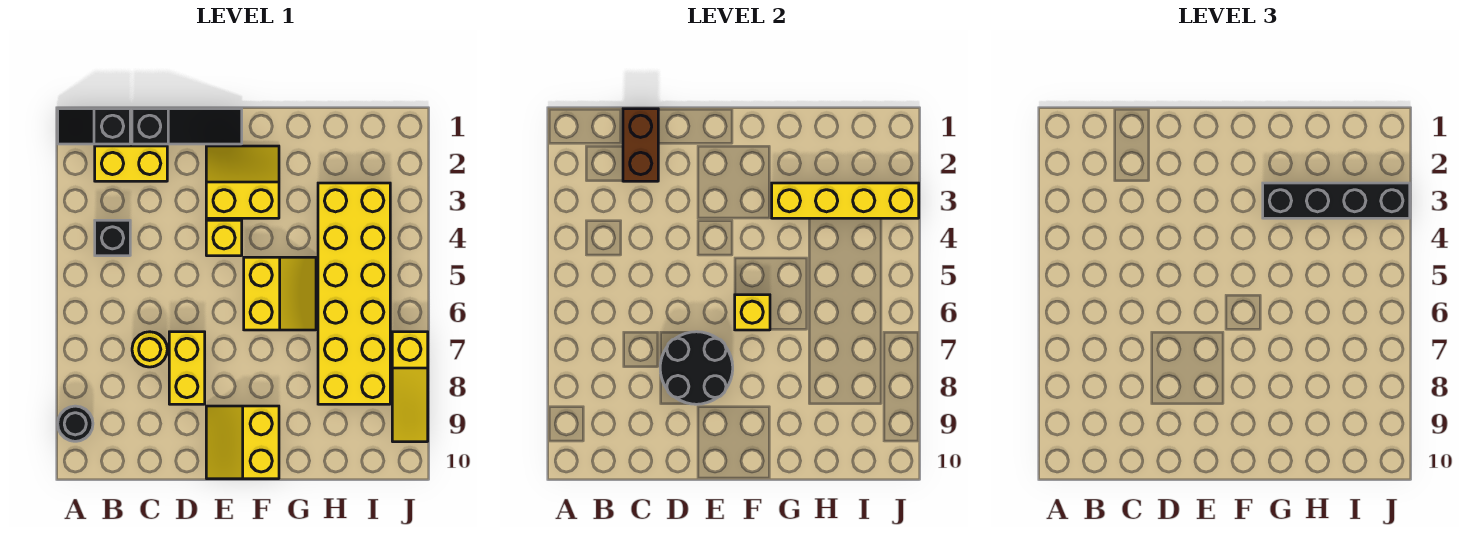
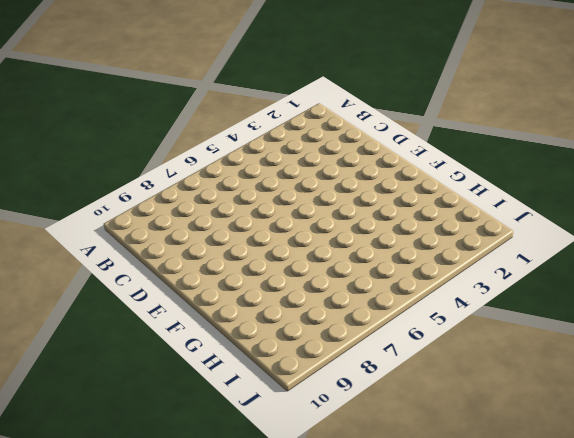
none -> black slope A1:B1 level 1 top B
none -> black round brick A9 level 1
none -> yellow brick B2:C2 level 1

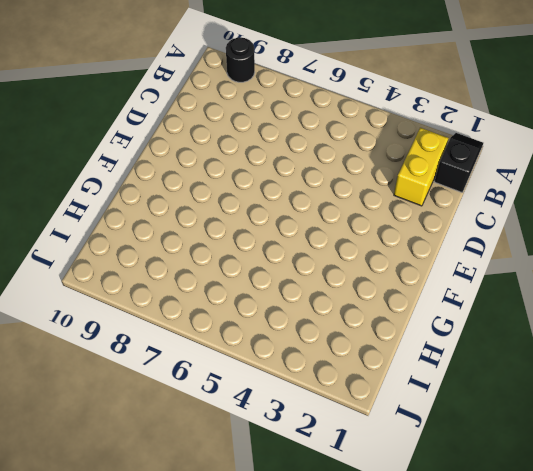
none -> black brick B4 level 1
none -> black slope C1:E1 level 1 top C
none -> yellow round brick C7 level 1

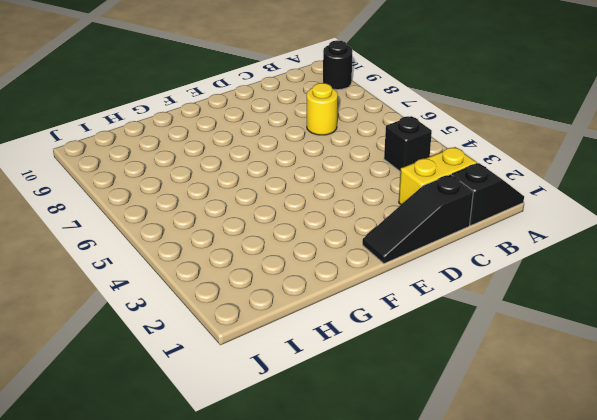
none -> yellow brick D7:D8 level 1
none -> yellow slope E2:F3 level 1 top 3
none -> yellow brick E4 level 1

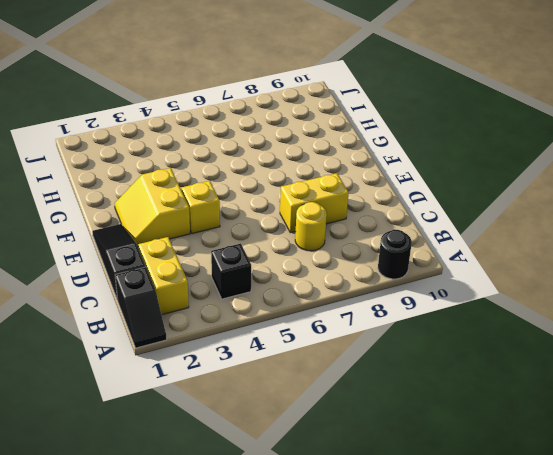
none -> yellow slope E9:F10 level 1 top F
none -> yellow slope F5:G6 level 1 top F
none -> yellow brick H3:I8 level 1

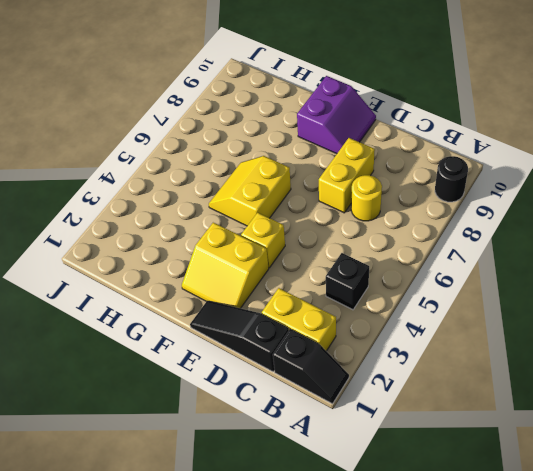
purple slope E9:F10 level 1 top F -> yellow slope E9:F10 level 1 top F
none -> yellow brick H3:I8 level 1
none -> yellow slope J7:J9 level 1 top 7
none -> brown brick C1:C2 level 2

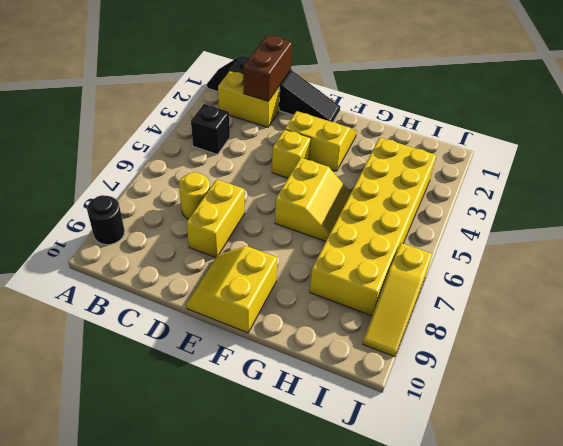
none -> black round brick D7:E8 level 2
none -> yellow brick F6 level 2
none -> yellow brick G3:J3 level 2

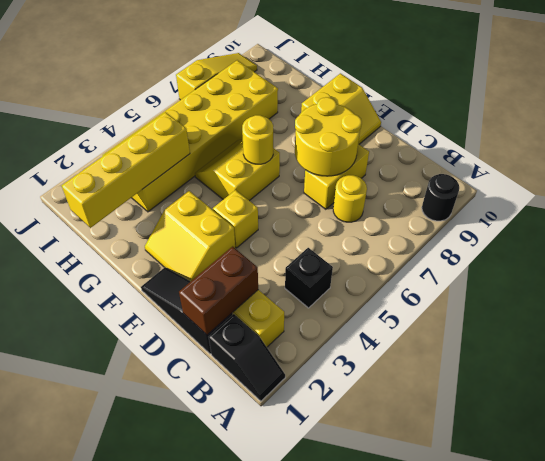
yellow round brick D7:E8 level 2 -> black round brick D7:E8 level 2
yellow round brick F6 level 2 -> yellow brick F6 level 2
yellow brick H1:H4 level 2 -> yellow brick G3:J3 level 2
none -> black brick G3:J3 level 3

